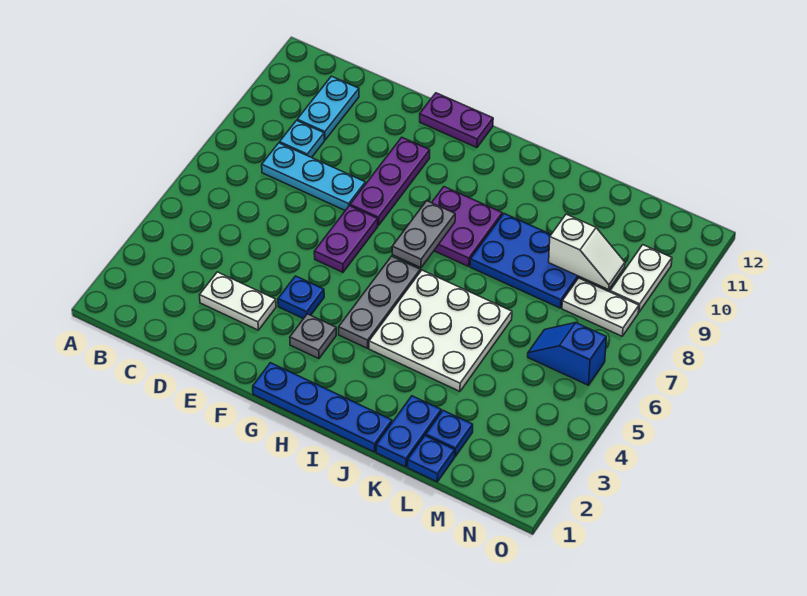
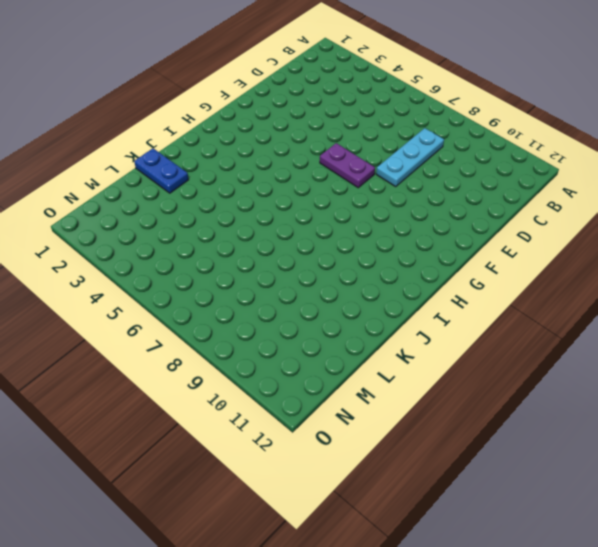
none -> cyan plate C9 level 1
none -> cyan plate C10:C11 level 1
none -> white plate D3:E3 level 1

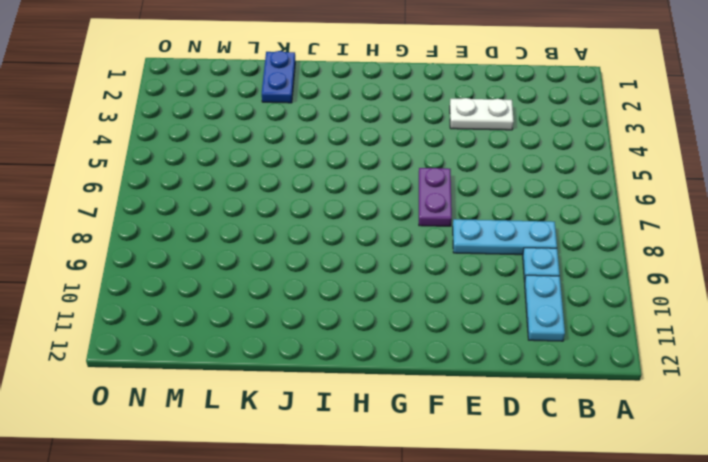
none -> blue plate F4 level 1
none -> purple plate F8:F10 level 1
none -> purple plate F12:G12 level 1

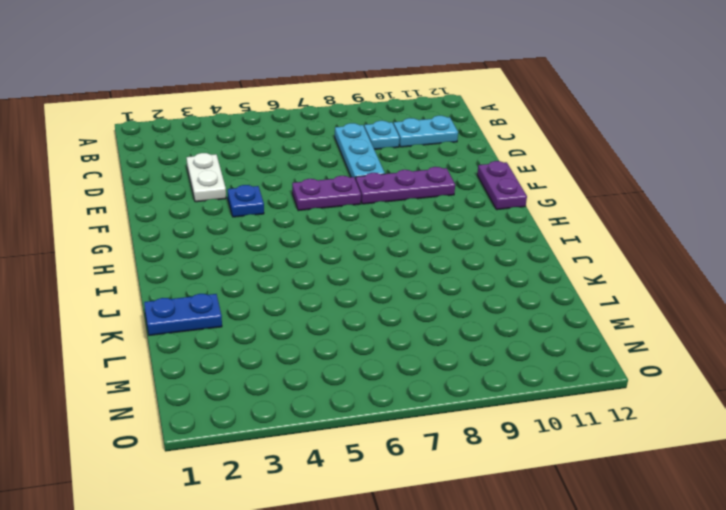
none -> blue plate G1:J1 level 1
none -> grey plate G3 level 1
none -> grey plate H4:H6 level 1

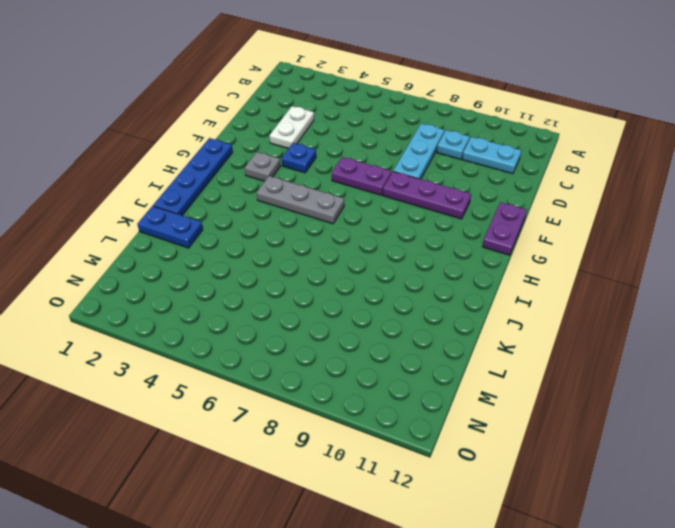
none -> purple plate H8:I9 level 1
none -> white plate I4:K6 level 1
none -> blue plate J8:L9 level 1

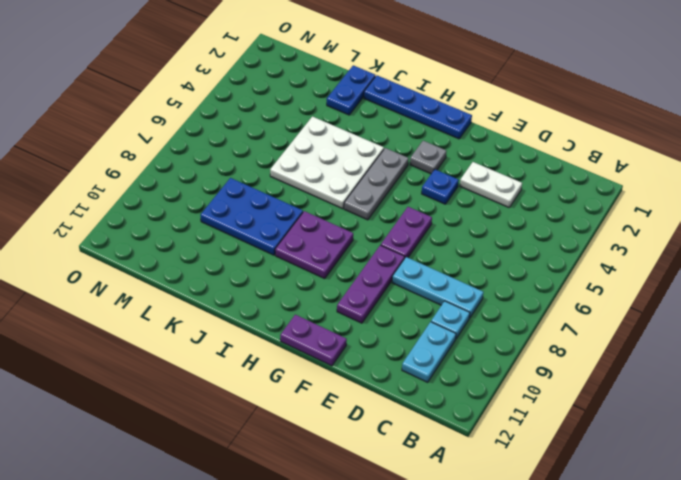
none -> blue plate L1 level 1
none -> blue plate L2 level 1
none -> blue slope M6:N6 level 1 top N

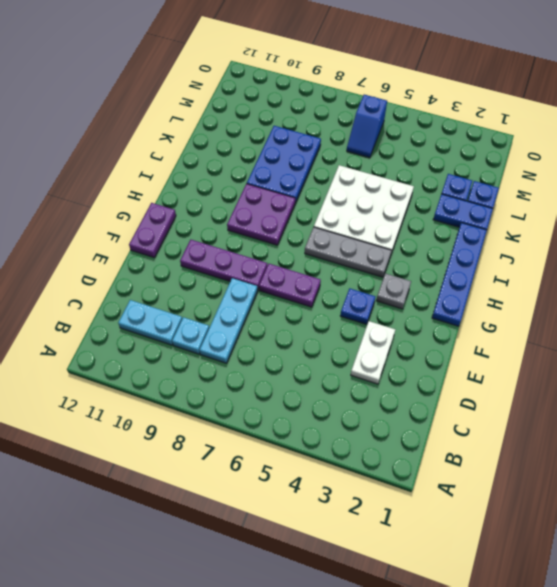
none -> white plate M8:N8 level 1
none -> white plate N9:N10 level 1
none -> grey plate H7:H8 level 2

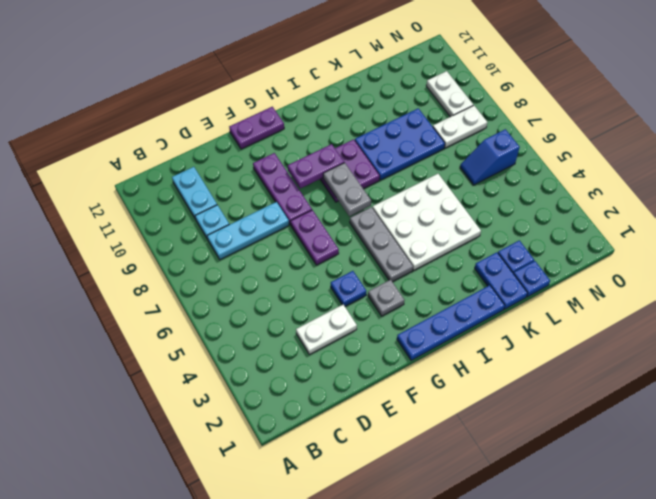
purple plate G9:H9 level 2 -> none
none -> white slope L9:M9 level 2 top L

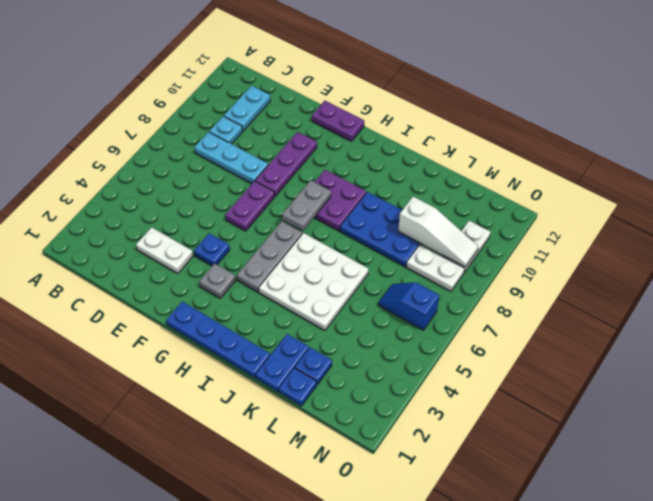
white slope L9:N9 level 2 top L -> white slope L9:M9 level 2 top L

